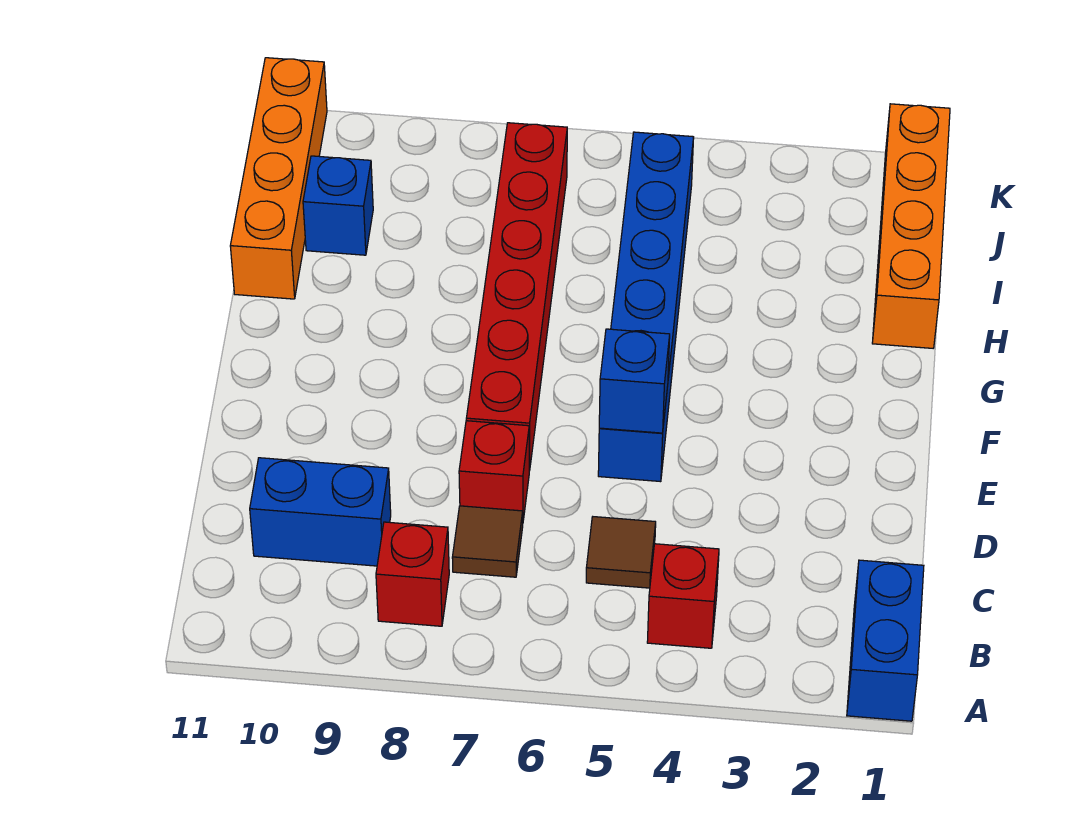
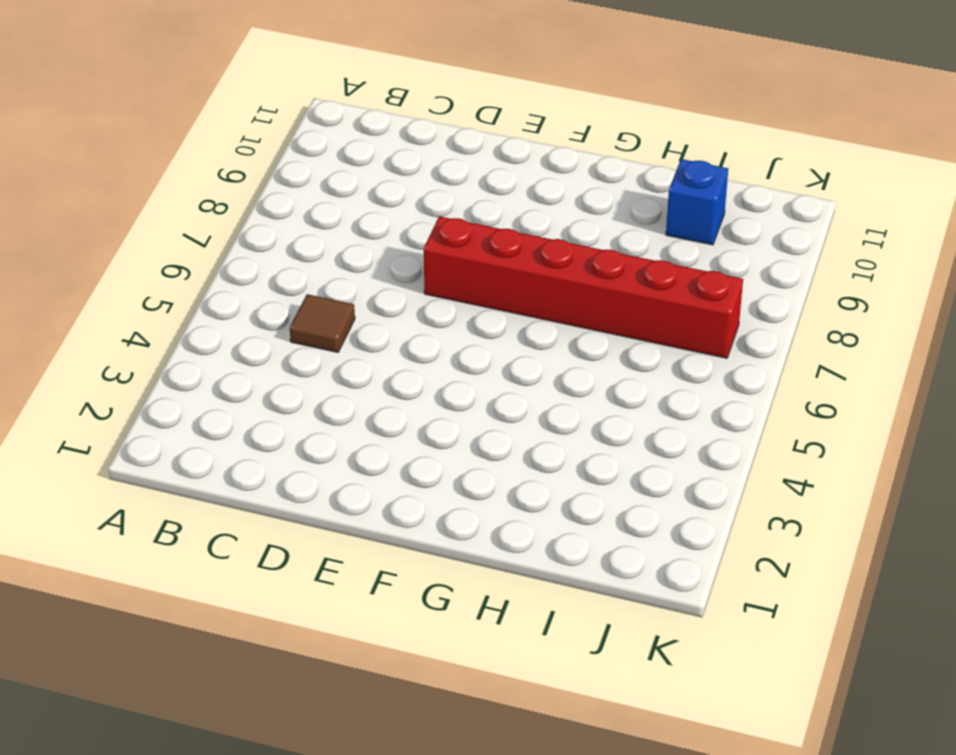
none -> blue brick A1:B1 level 1
none -> red brick B4 level 1
none -> red brick B8 level 1

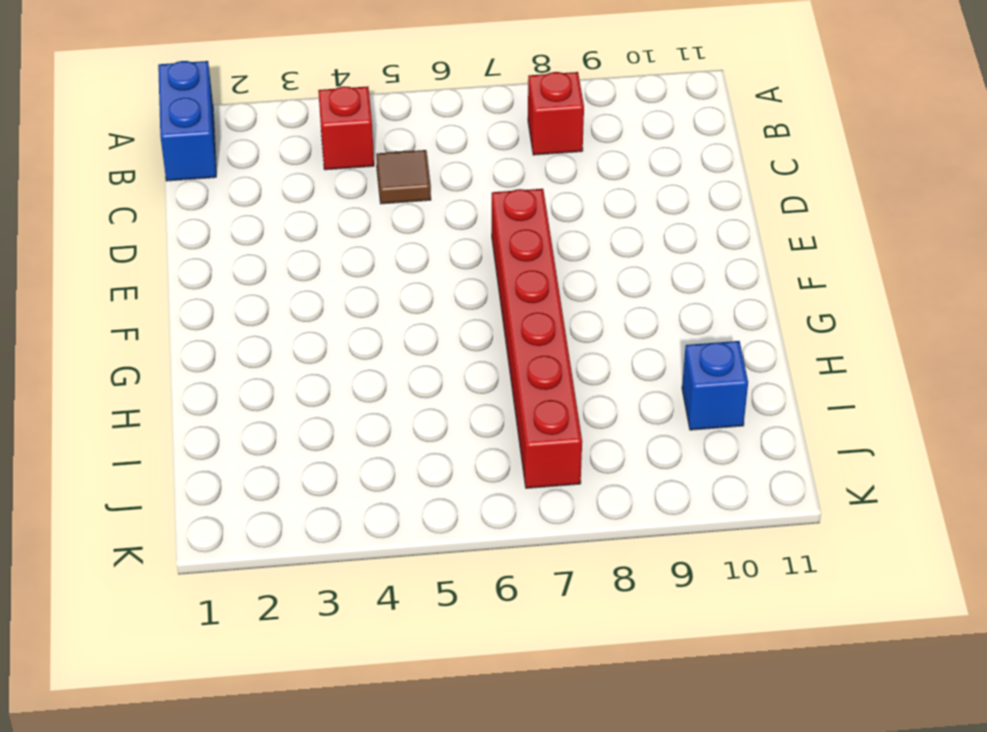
none -> brown tile C7 level 1
none -> blue brick C9:C10 level 1
none -> red brick D7 level 1

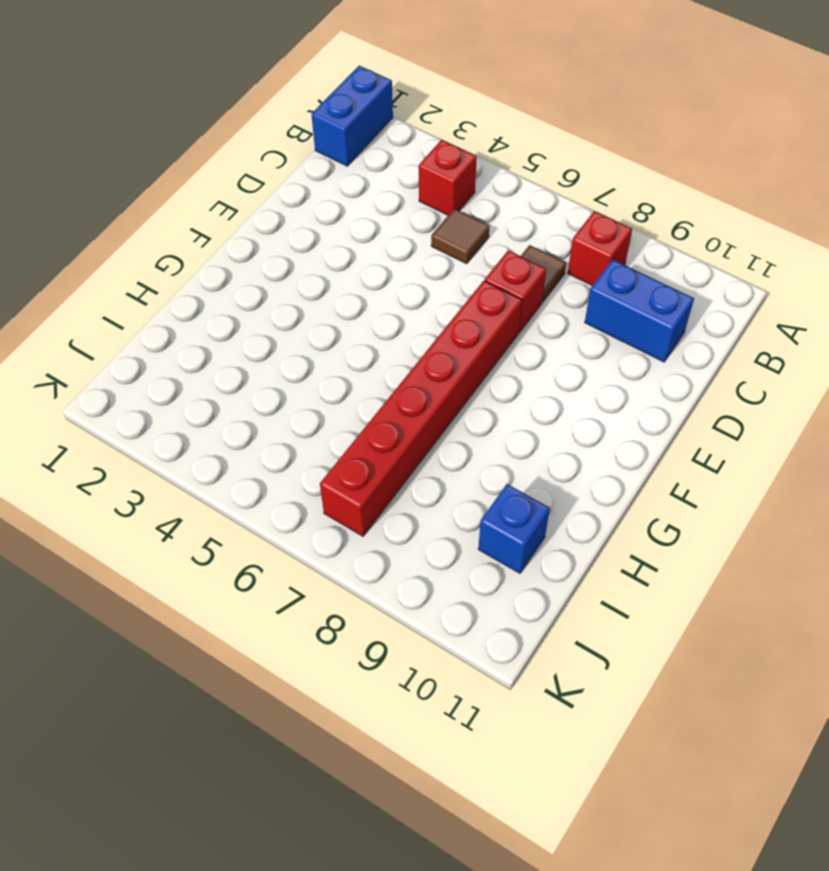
none -> blue brick E5:J5 level 1
none -> orange brick H1:K1 level 1
none -> orange brick H11:K11 level 1

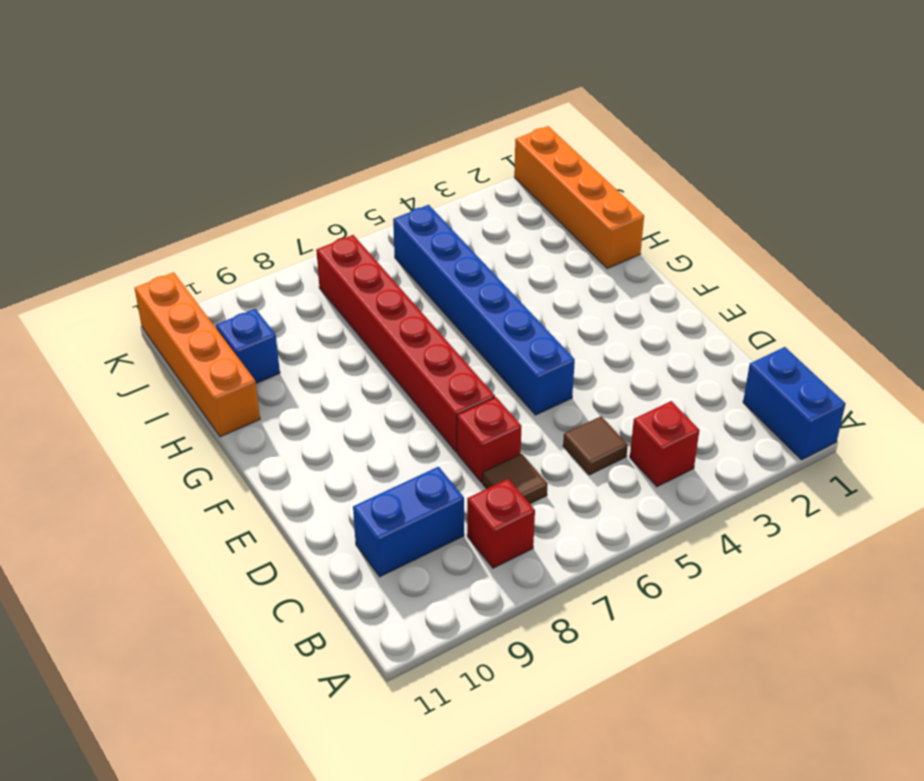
none -> blue brick E5 level 2

